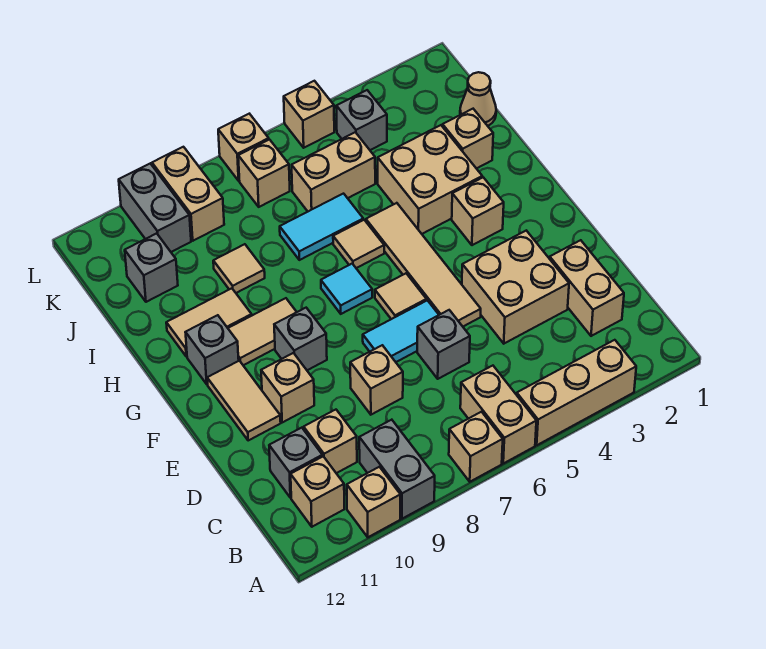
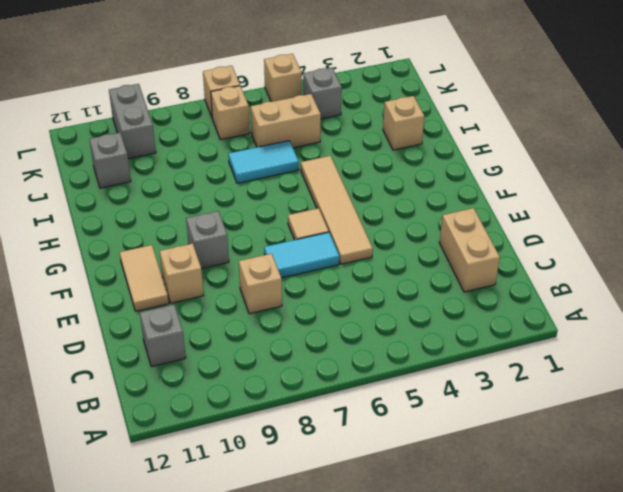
none -> tan brick A3:A5 level 1
none -> tan brick A6:B6 level 1
none -> tan brick A7 level 1
none -> grey brick A9:B9 level 1

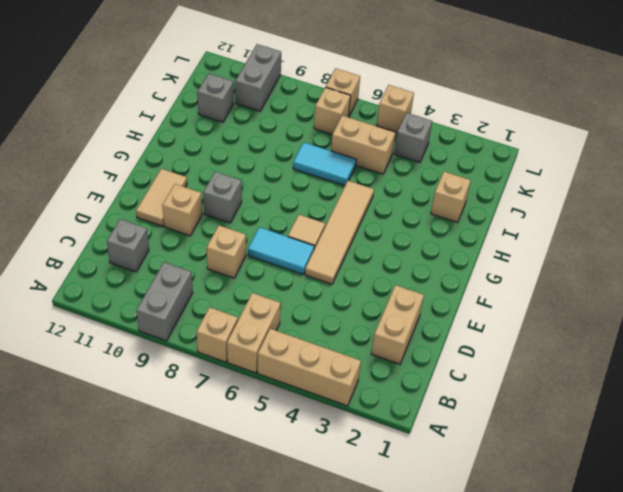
none -> tan brick A10 level 1
none -> tan brick B11 level 1
none -> tan brick C10 level 1
none -> tan brick D3:E4 level 1

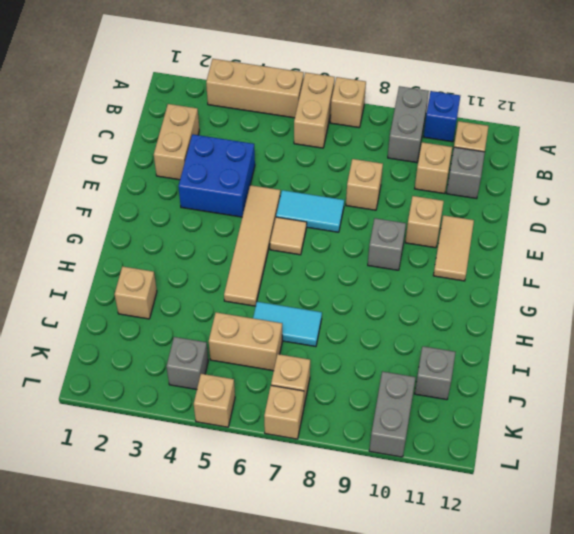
blue brick A10 level 1 -> tan brick A10 level 1
blue brick D3:E4 level 1 -> tan brick D3:E4 level 1
none -> grey brick D6 level 1
none -> tan brick G3 level 1
none -> cyan tile G7 level 1
none -> tan tile G9:G10 level 1

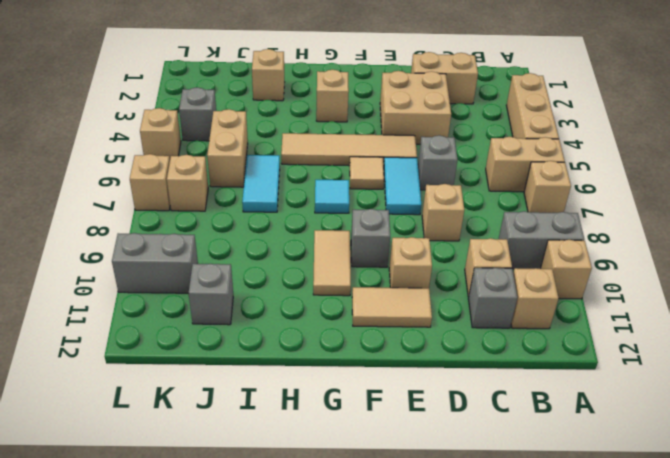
none -> grey brick G11 level 1
none -> tan brick H3:I4 level 1
none -> tan tile H6 level 1
none -> tan tile H10:H11 level 1

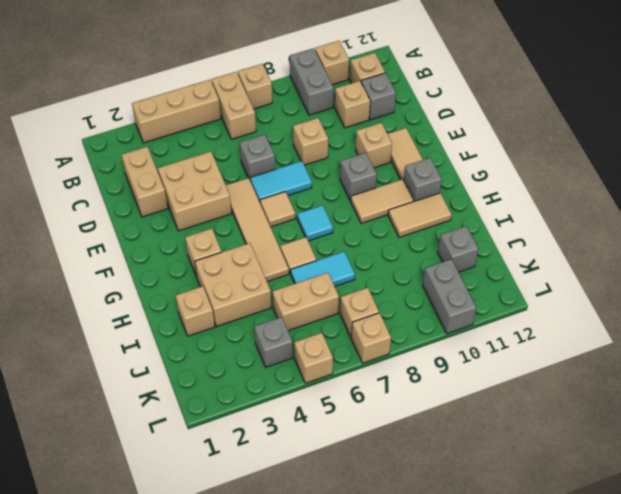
none -> tan tile I9 level 1
none -> tan cone J1 level 1
none -> tan brick K9:L9 level 1

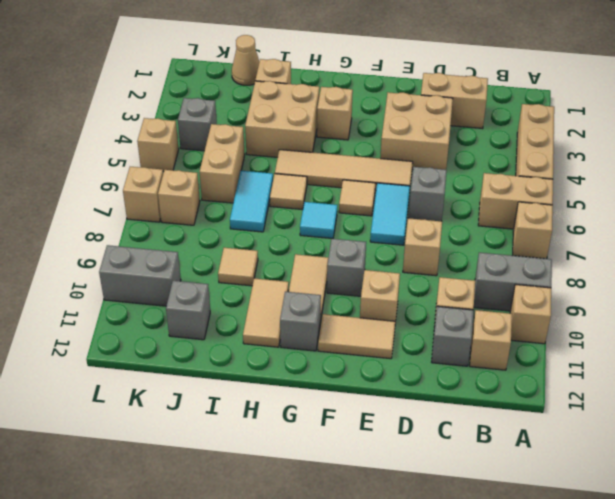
none -> tan brick K9:L9 level 1

